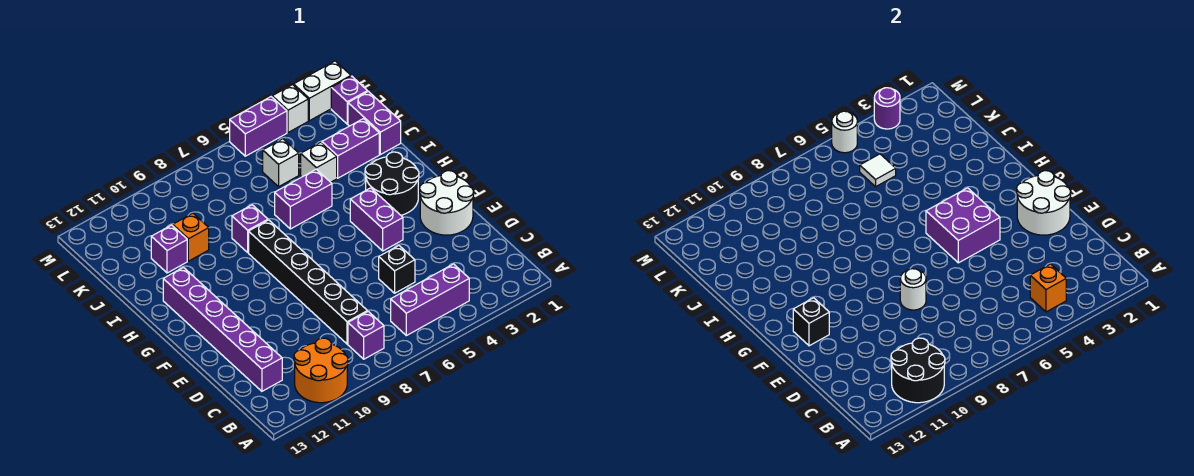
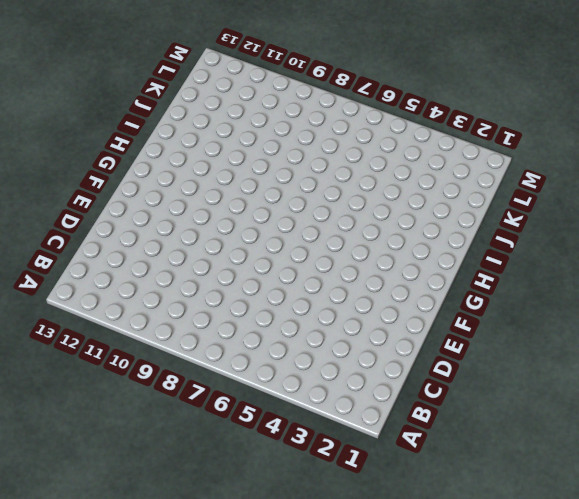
none -> orange round brick A10:B11 level 1
none -> purple brick B4:B6 level 1
none -> purple brick B8 level 1
none -> black brick C8:H8 level 1

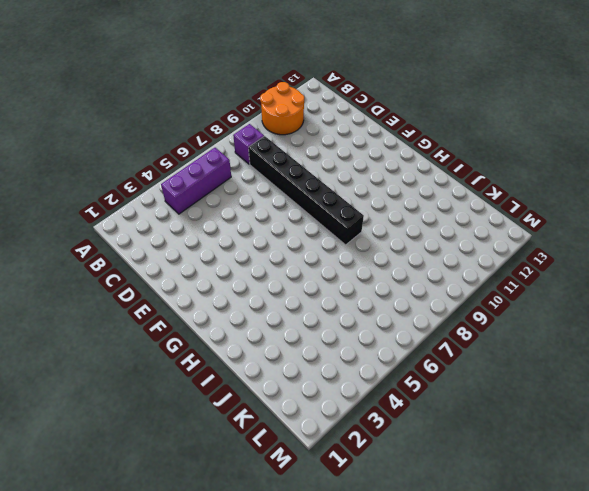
none -> purple brick C12:H12 level 1
none -> black brick D5 level 1
none -> white round brick E1:F2 level 1
none -> purple brick F4:G4 level 1

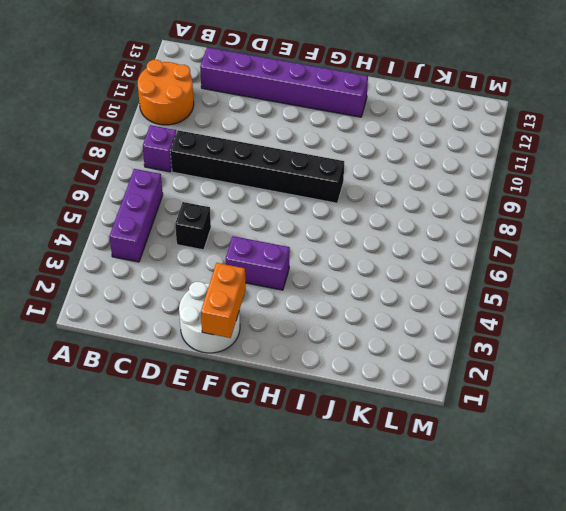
orange brick F1:F2 level 2 -> white round brick E1:F2 level 2
none -> black round brick G2:H3 level 1
none -> purple brick I5:I6 level 1
none -> purple brick I8 level 1
none -> purple brick J1:K1 level 1

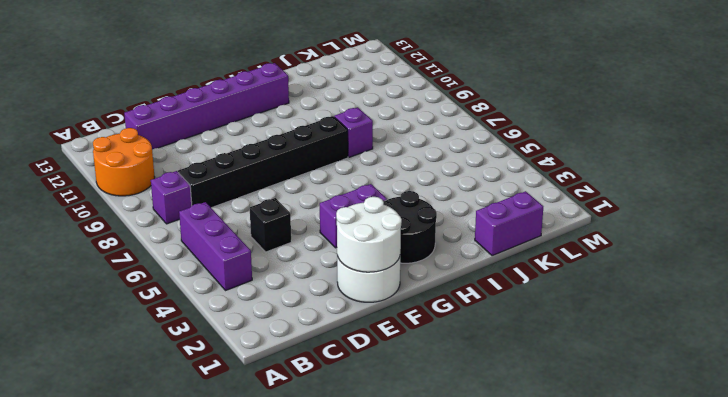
none -> purple brick I5:I6 level 1
none -> purple brick J2:J3 level 1
none -> white brick J4 level 1
none -> orange brick J10 level 1

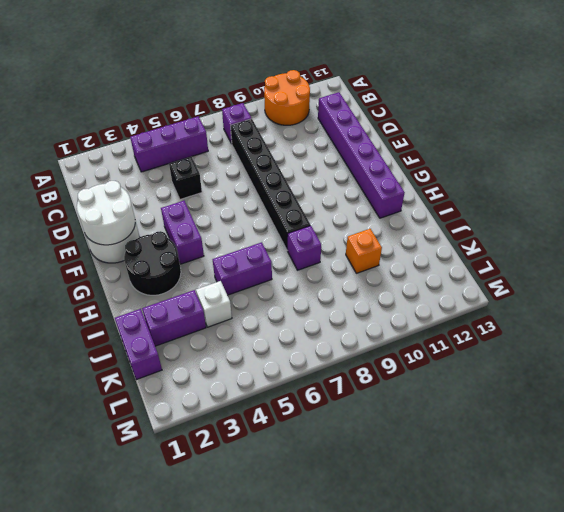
none -> purple brick J11 level 1
none -> white brick K5 level 1
none -> purple brick L1 level 1
none -> white brick M1:M2 level 1

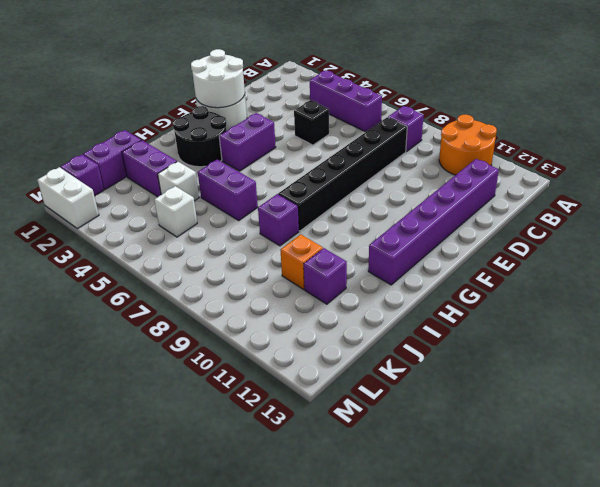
none -> white brick M3 level 1
none -> purple brick M4:M5 level 1
none -> black round brick A10:B11 level 2
none -> orange brick B4 level 2

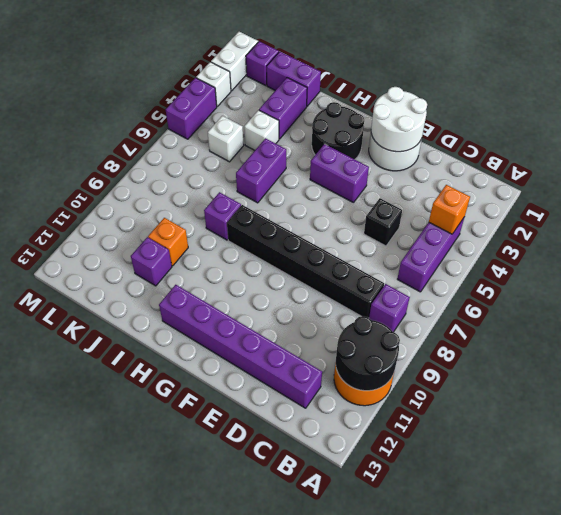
none -> white round brick E8 level 2
none -> purple brick F4:G5 level 2
none -> black brick F12 level 2
none -> white tile K5 level 2

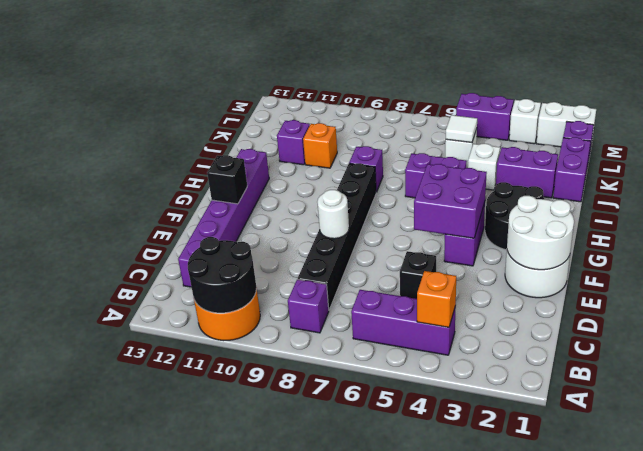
none -> purple round brick M3 level 2
none -> white round brick M5 level 2

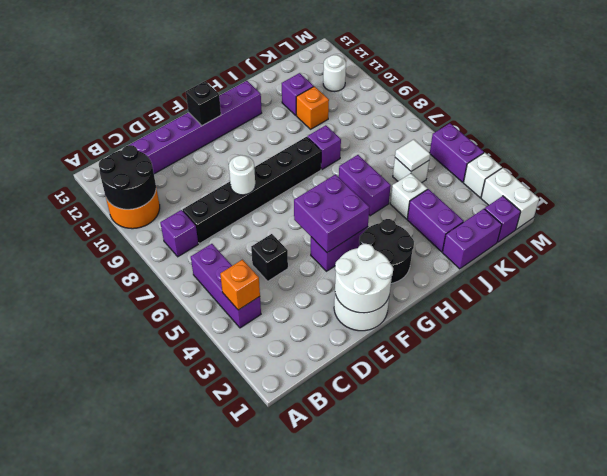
white round brick L11 level 1 -> white round brick M5 level 2
none -> purple round brick M3 level 2

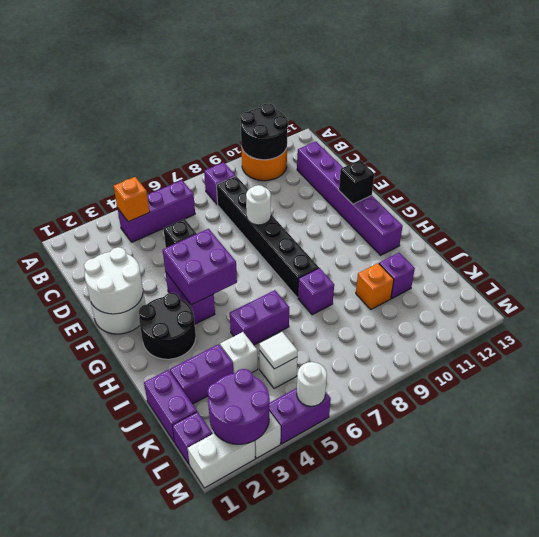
purple round brick L2:M3 level 2 -> purple round brick M3 level 2

